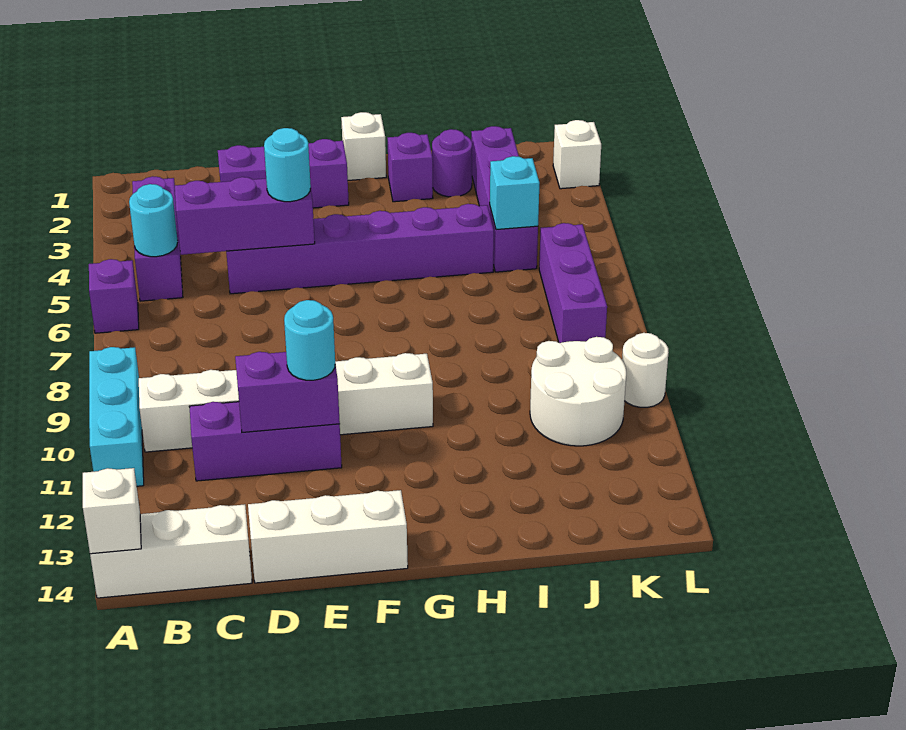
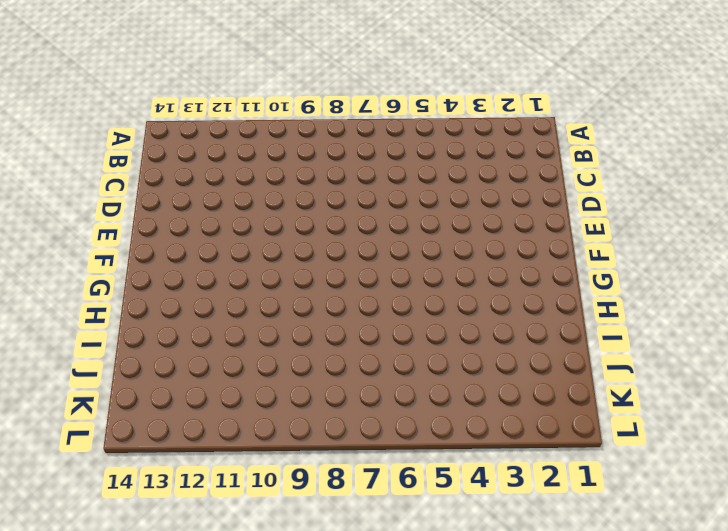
none -> purple brick A6 level 1
none -> cyan brick A9:A11 level 1
none -> white brick A14:C14 level 1

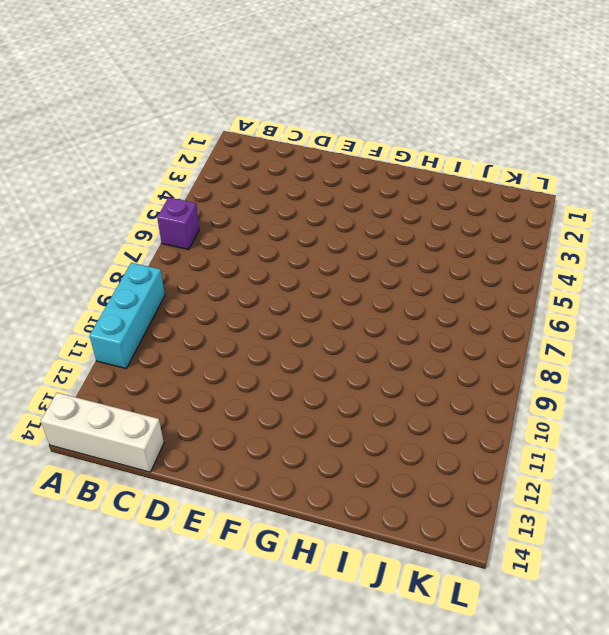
none -> purple brick B3:B5 level 1
none -> white brick B10:G10 level 1
none -> purple brick C11:E11 level 1

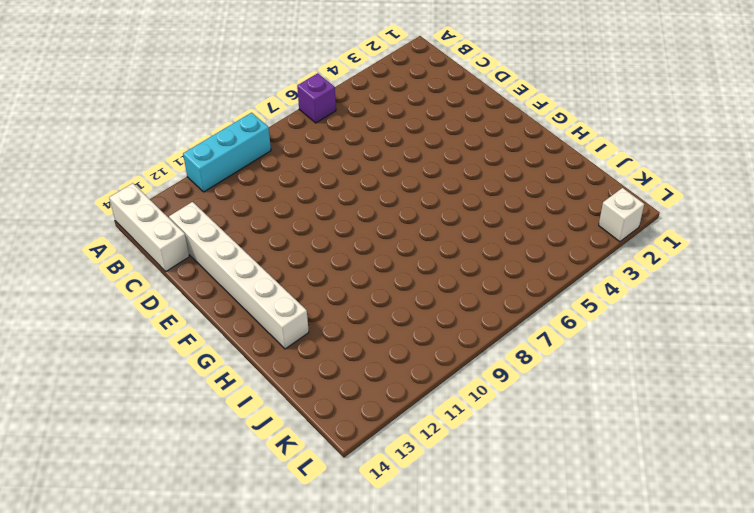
white brick C13:H13 level 1 -> white brick B10:G10 level 1
none -> purple brick B3:B5 level 1
none -> purple brick C11:E11 level 1
none -> purple brick D2:F2 level 1

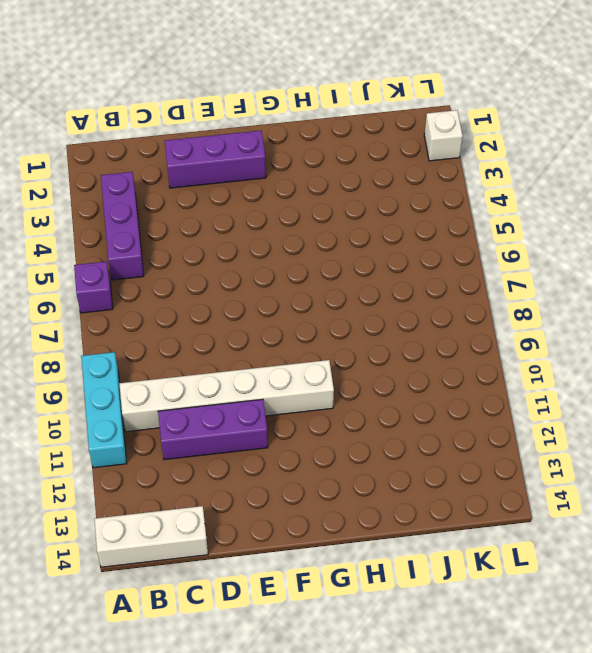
none -> purple brick D5:I5 level 1
none -> white brick D14:F14 level 1
none -> white brick G1 level 1

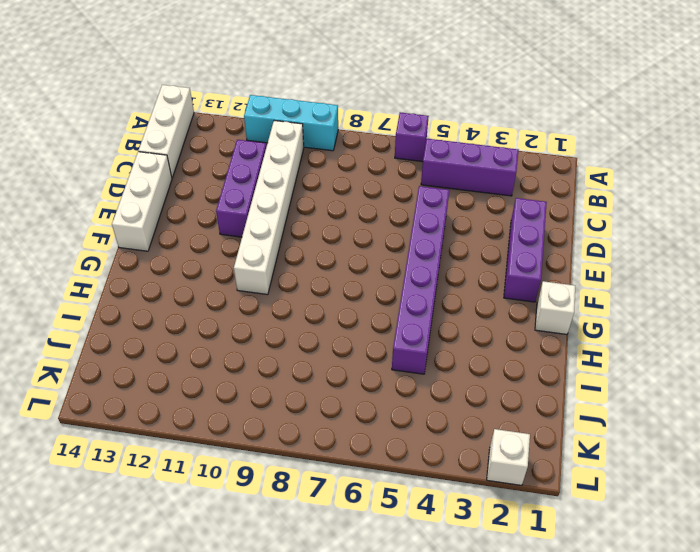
none -> purple brick H2 level 1
none -> purple round brick I2 level 1
none -> purple brick J2:J5 level 1

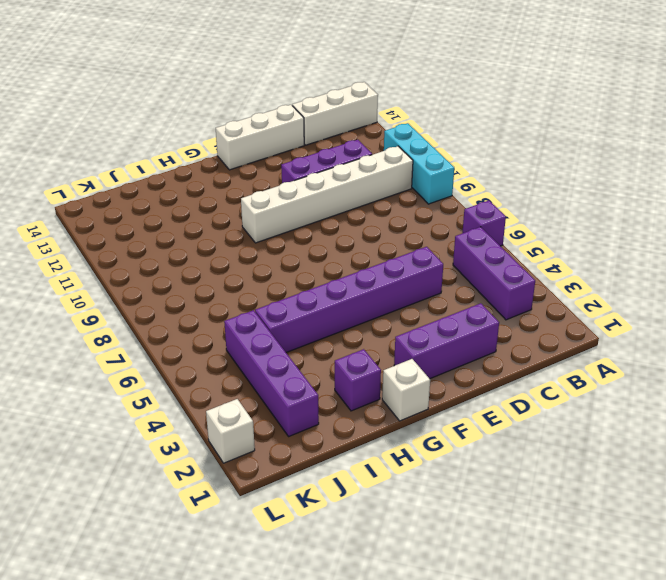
none -> purple round brick I2 level 1
none -> white round brick J10:K11 level 1
none -> purple brick K6:K8 level 1

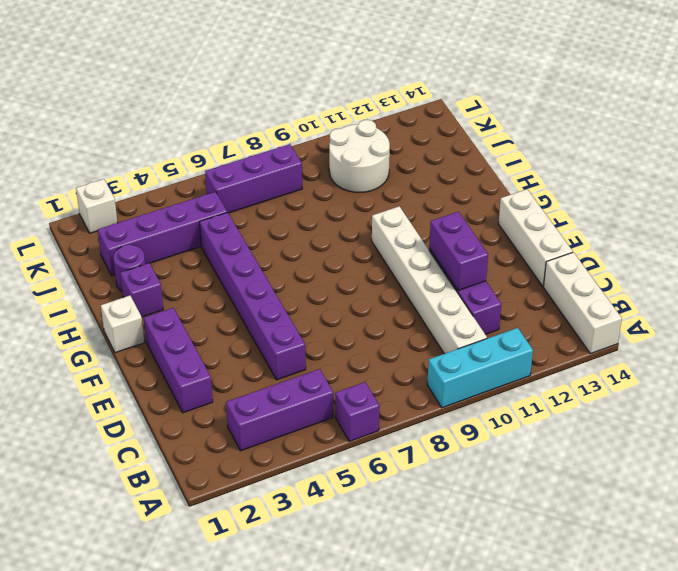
none -> white round brick L10 level 1
none -> white brick A14 level 2
none -> cyan round brick B5 level 2

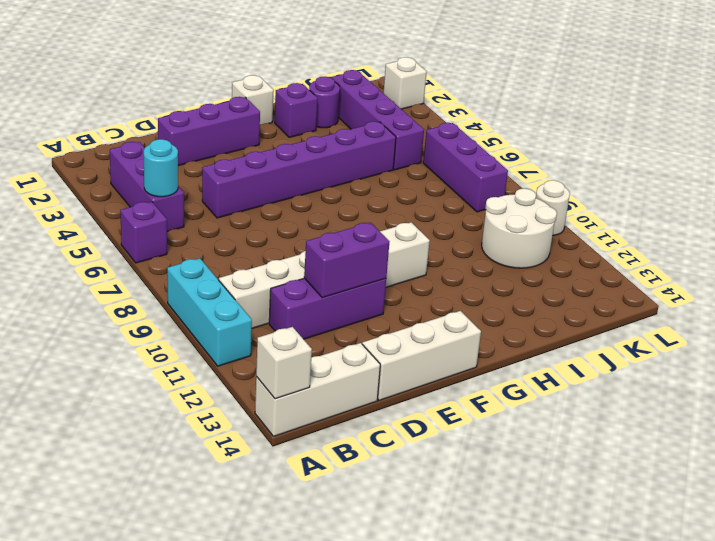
none -> purple brick C5:E5 level 2
none -> cyan brick J5 level 2
none -> cyan round brick E5 level 3

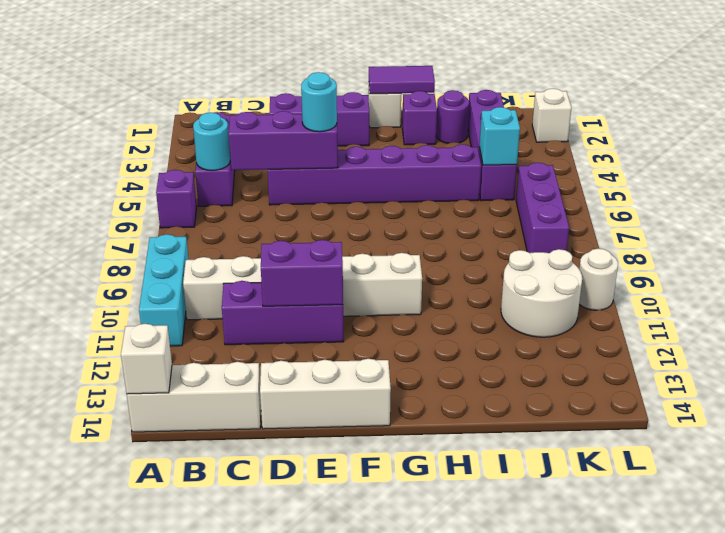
purple tile G1:H1 level 2 -> none
none -> cyan round brick E11 level 3

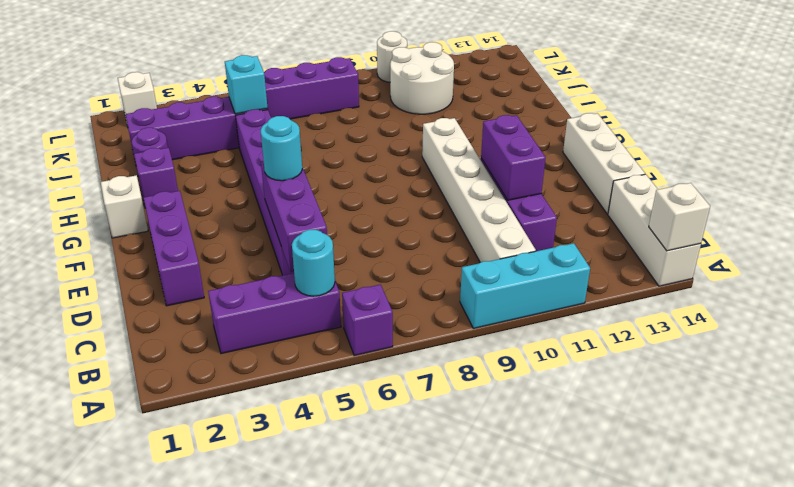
none -> cyan round brick E11 level 3

